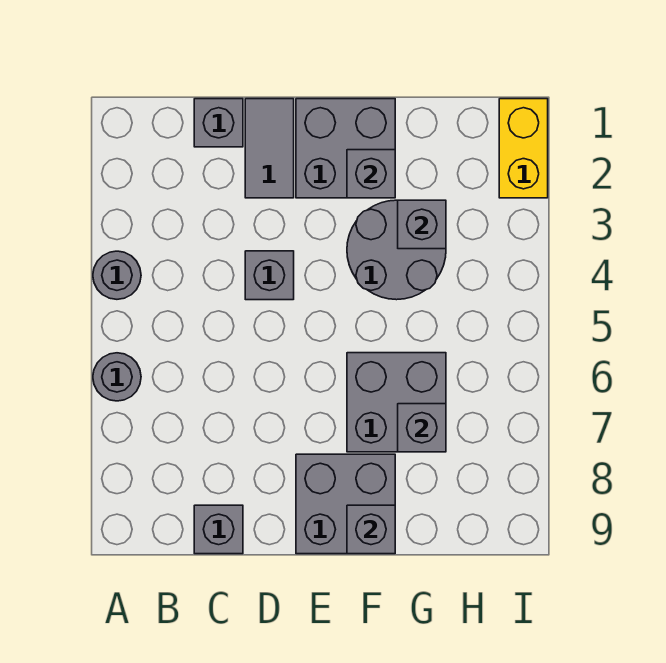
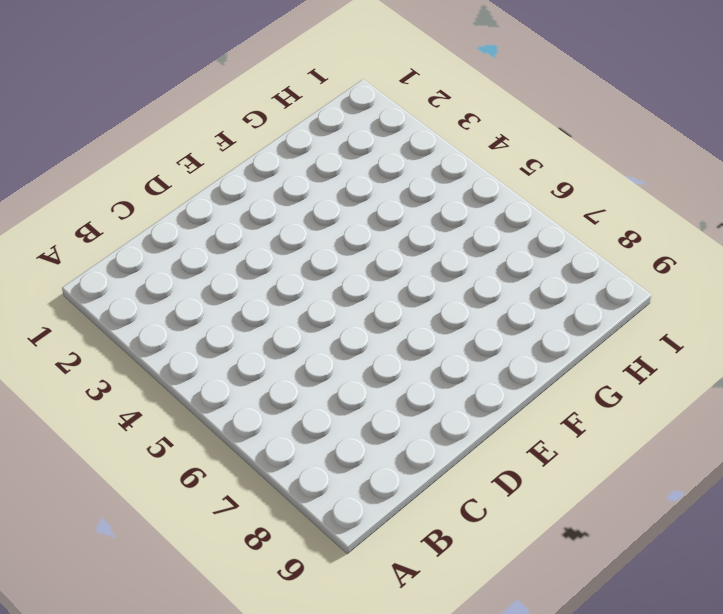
none -> grey round brick A4 level 1
none -> grey round brick A6 level 1
none -> grey brick C1 level 1

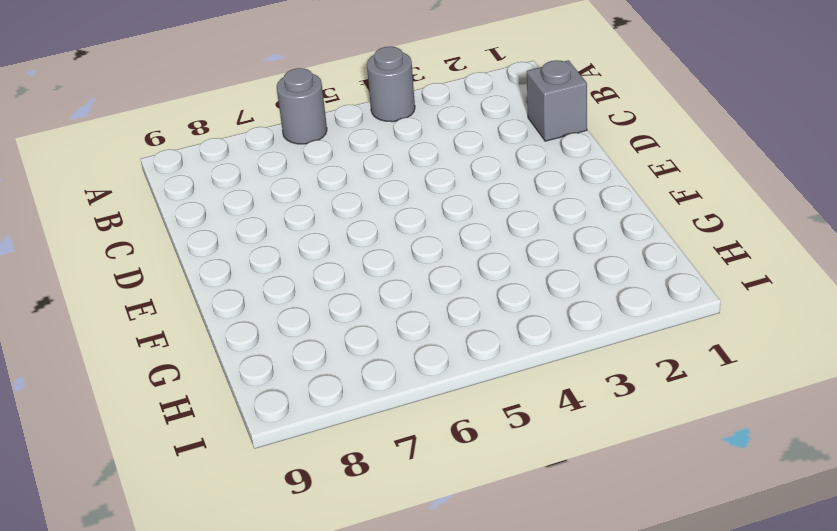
none -> grey brick C9 level 1
none -> grey tile D1:D2 level 1
none -> grey brick D4 level 1

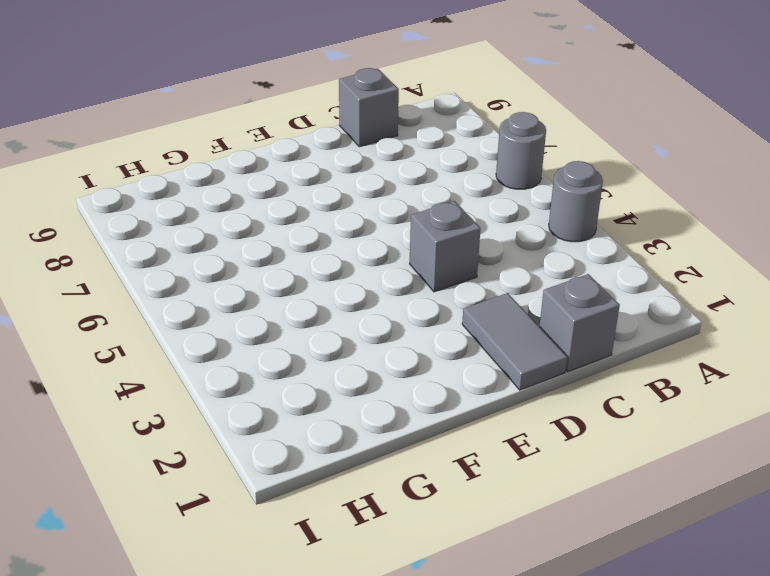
none -> grey brick E1:F2 level 1
none -> grey brick E8:F9 level 1
none -> grey round brick F3:G4 level 1

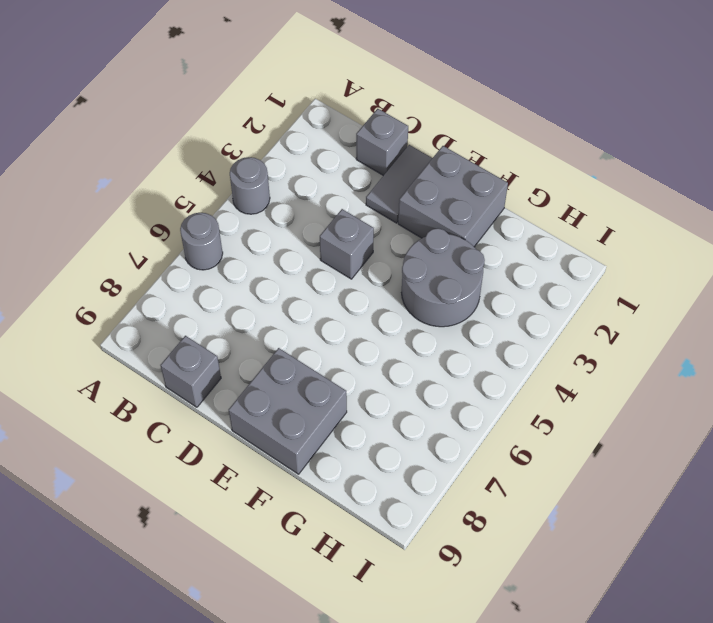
none -> grey brick F6:G7 level 1
none -> yellow brick I1:I2 level 1
none -> grey brick F2 level 2

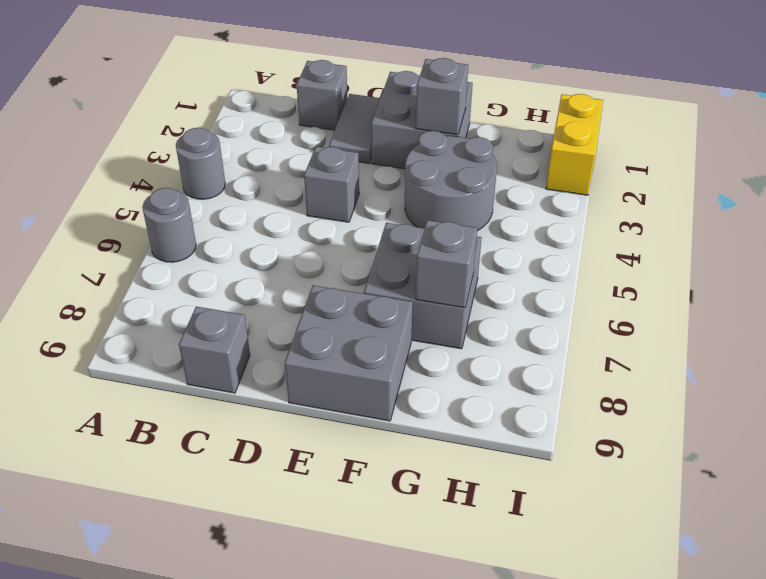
none -> grey brick F9 level 2
none -> grey brick G3 level 2

